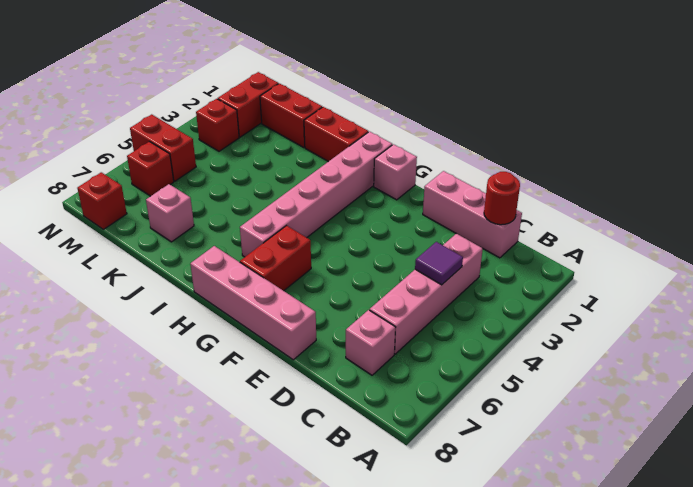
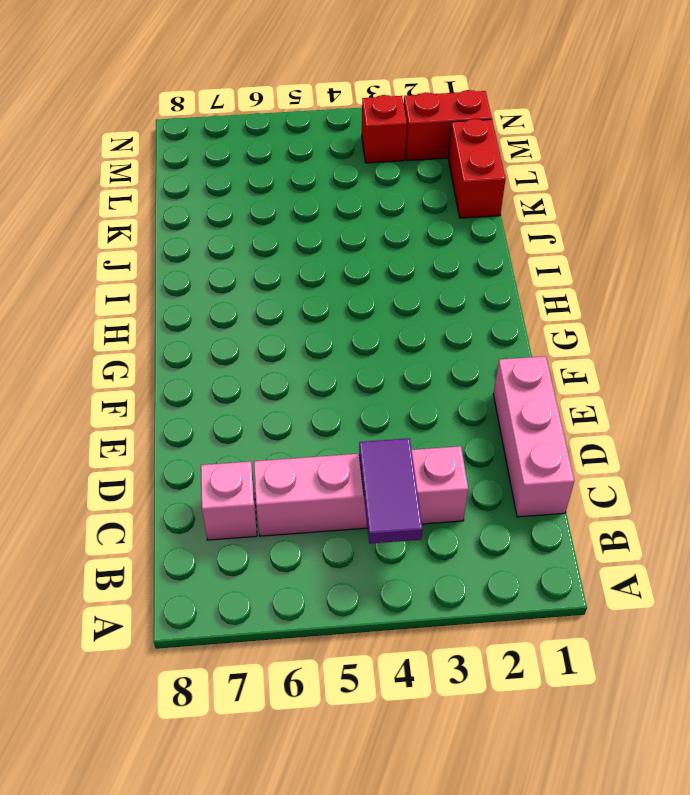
purple tile B4:C4 level 2 -> purple tile C4 level 2
none -> pink brick E8:H8 level 1
none -> pink brick G1 level 1
none -> red brick G6:G7 level 1

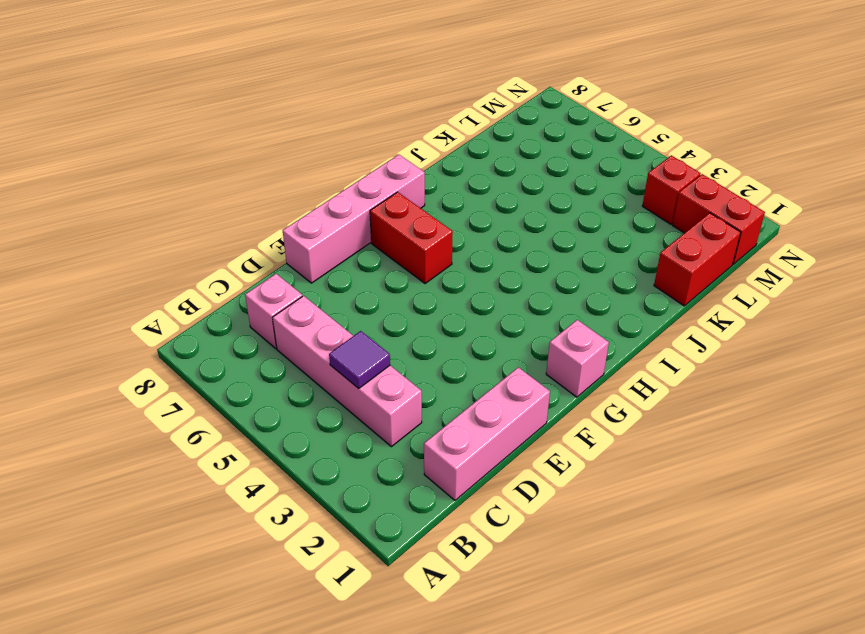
none -> pink brick H1:H6 level 1
none -> red brick I1:J1 level 1
none -> pink brick K7 level 1

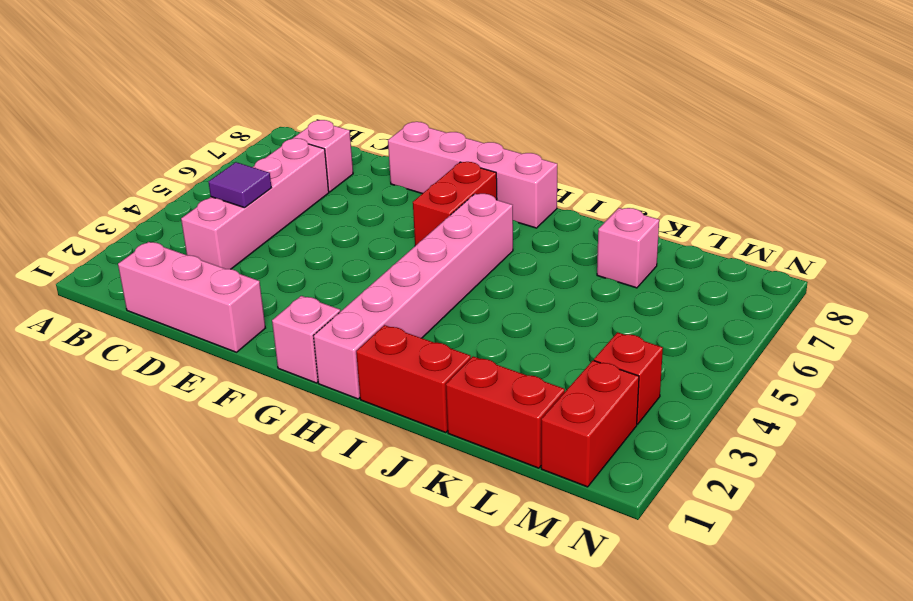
none -> red brick M5:N5 level 1
none -> red brick M6 level 1
none -> red brick M8 level 1

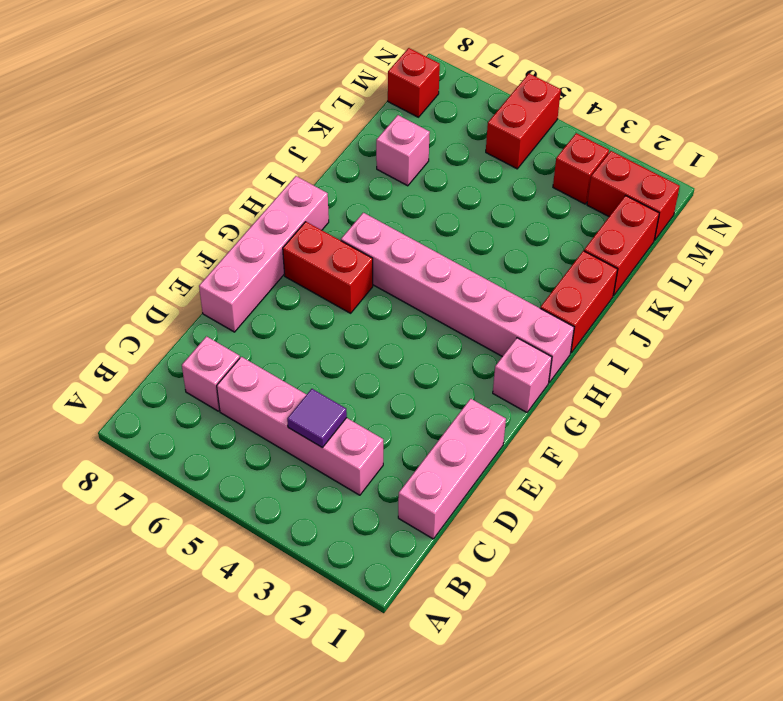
none -> red brick M6 level 1
none -> red round brick C1 level 2

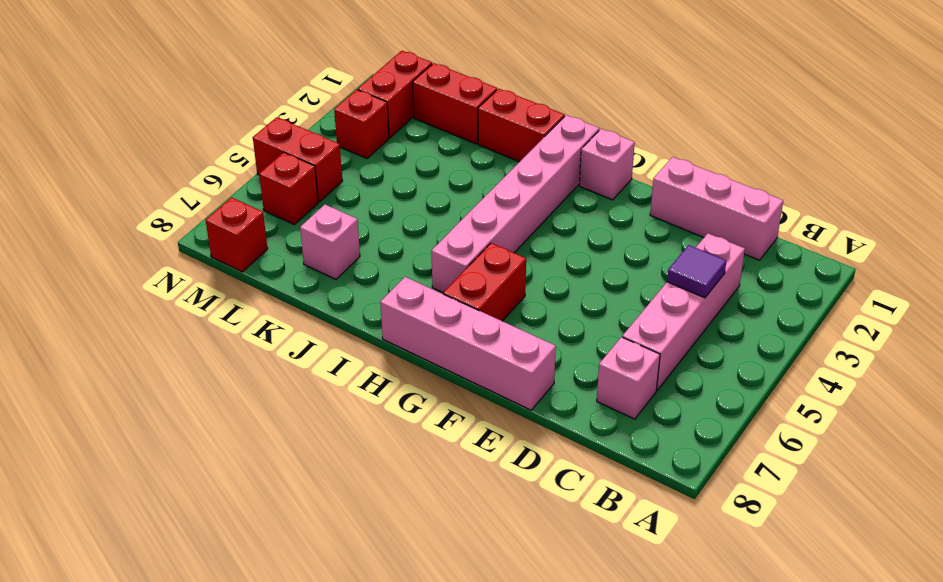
none -> red round brick C1 level 2

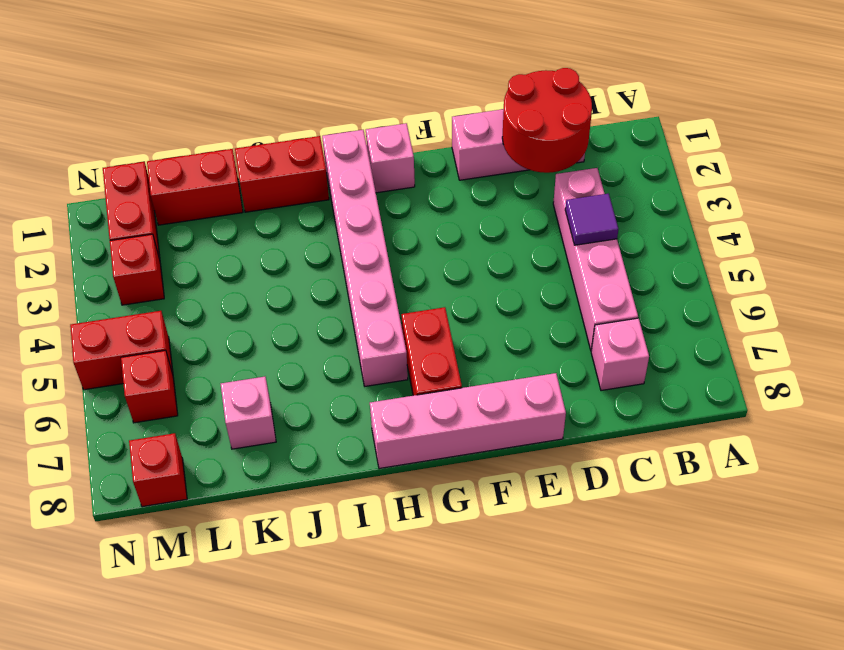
red round brick C1:D2 level 2 -> red round brick C1 level 2

